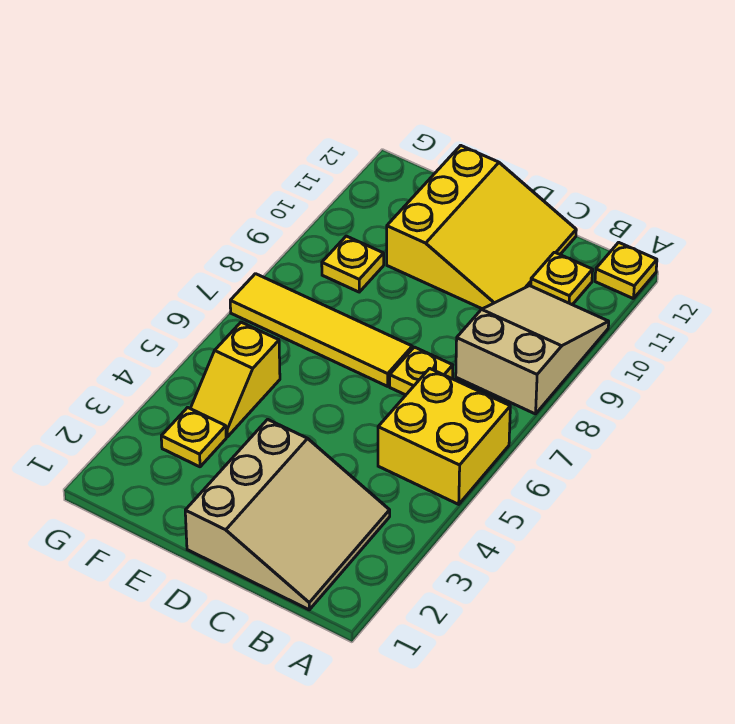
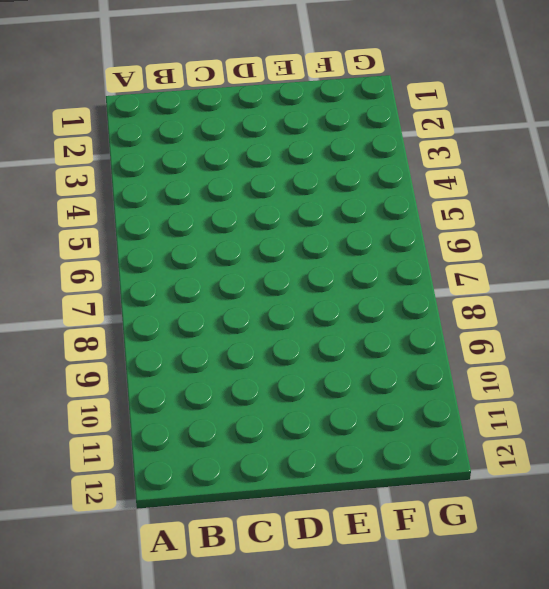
none -> yellow brick A5:B6 level 1
none -> tan slope A8:B10 level 1 top 8

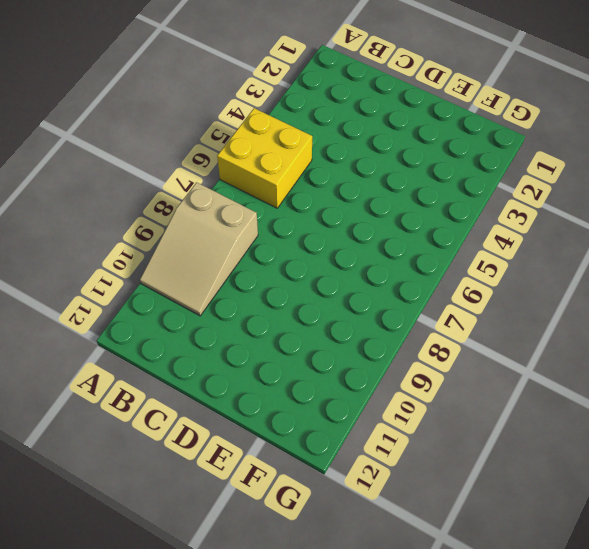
none -> yellow plate A12 level 1
none -> tan slope B1:D3 level 1 top D

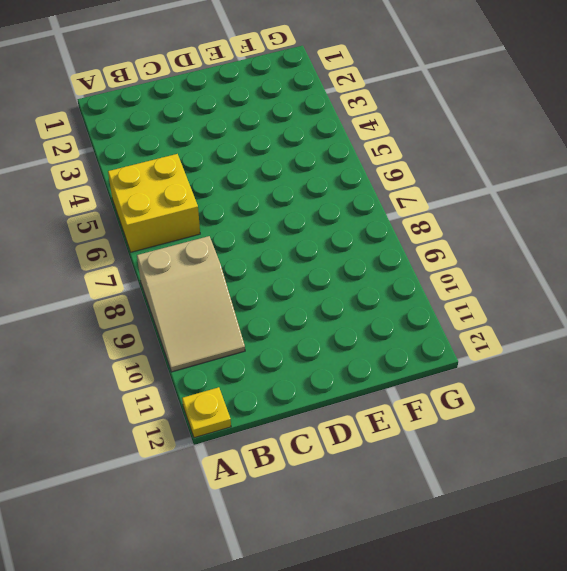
none -> tan slope B1:D3 level 1 top D
none -> yellow plate B11 level 1

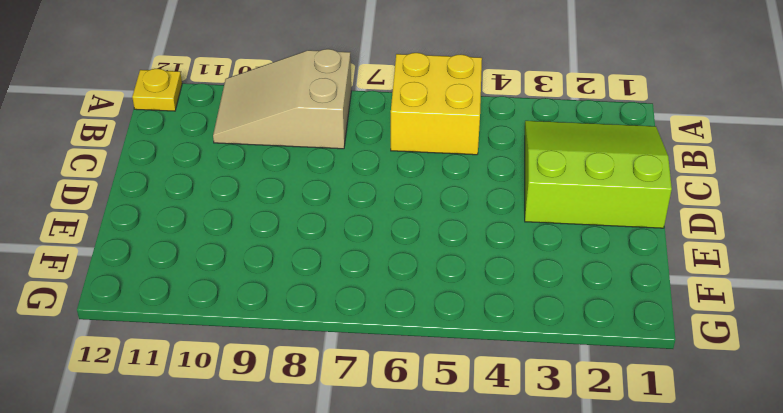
lime slope B1:D3 level 1 top D -> tan slope B1:D3 level 1 top D
none -> yellow plate B11 level 1
none -> yellow plate C7 level 1

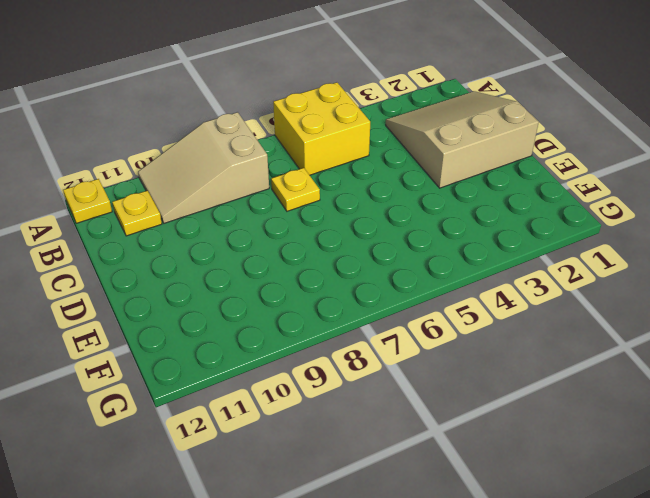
none -> yellow slope C10:E12 level 1 top E
none -> yellow tile D7:G7 level 1

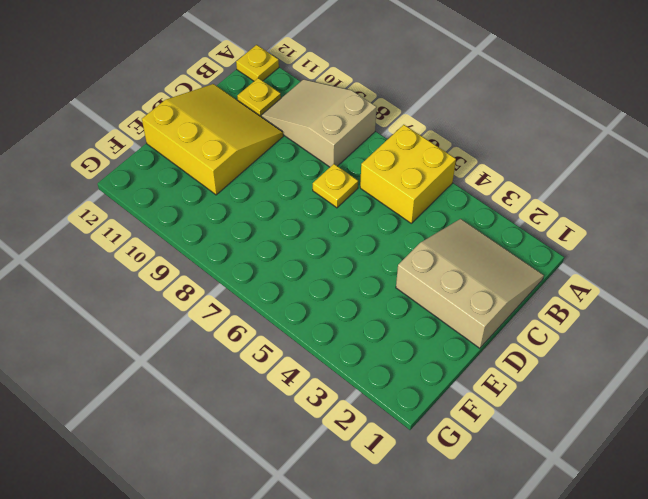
none -> yellow tile D7:G7 level 1
none -> yellow plate F3 level 1

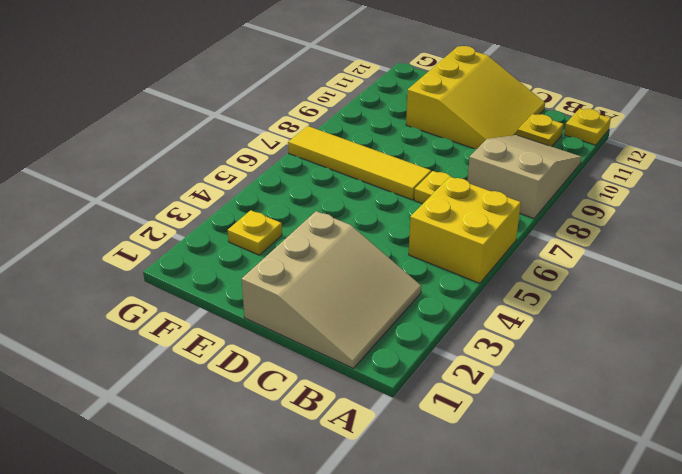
none -> yellow slope F4:F5 level 1 top 5
none -> yellow plate F9 level 1

